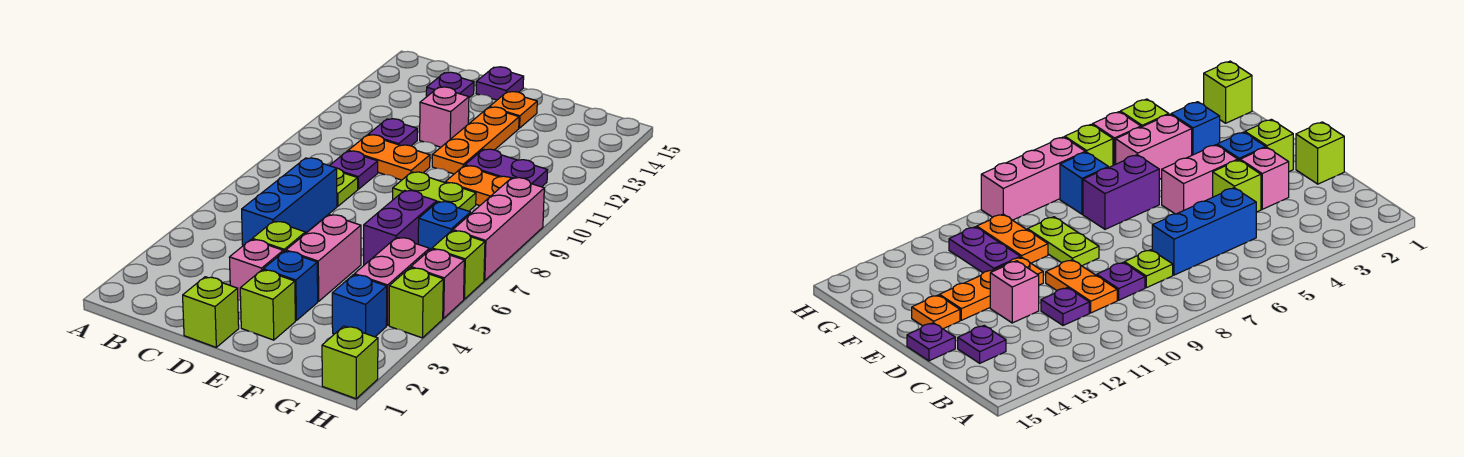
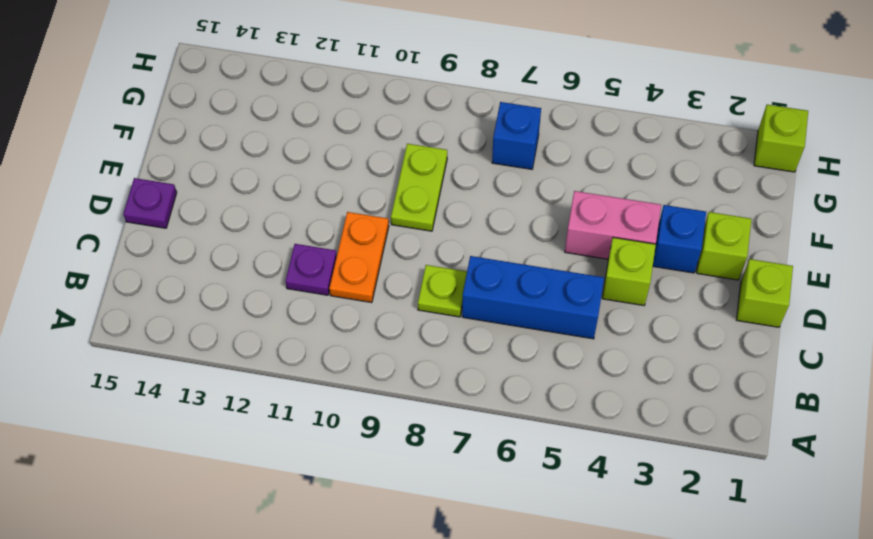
none -> purple plate C9 level 1
none -> purple plate C14 level 1
none -> pink brick D3 level 1

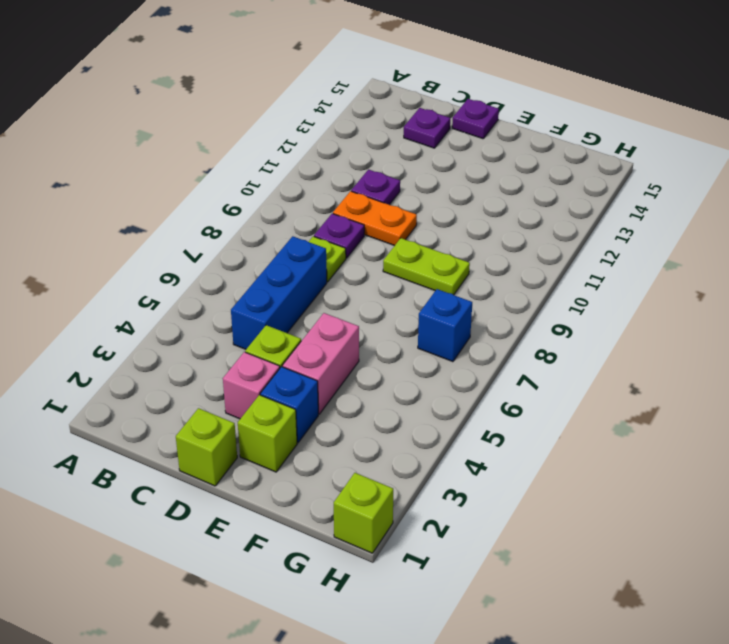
none -> pink brick D12 level 1
none -> orange plate E11:E13 level 1
none -> orange plate E14 level 1

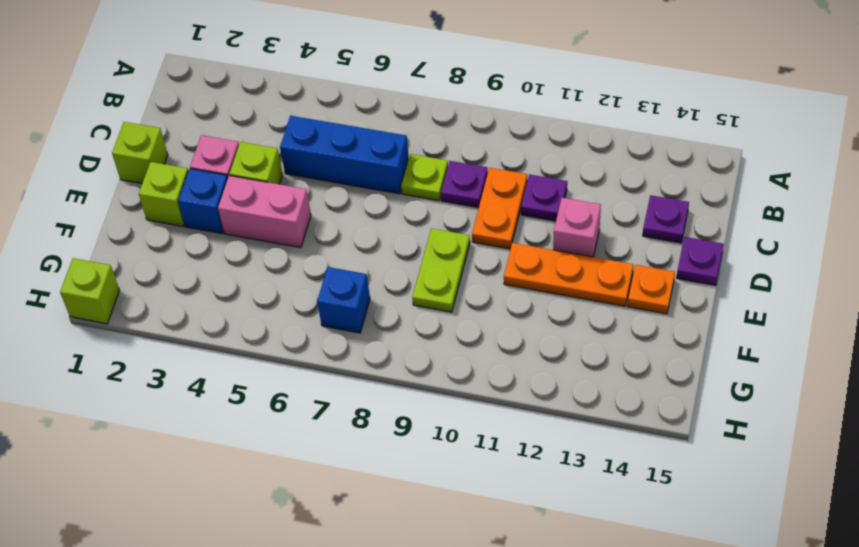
none -> purple brick F6:F7 level 1
none -> orange plate F10:G10 level 1
none -> purple plate F11:G11 level 1

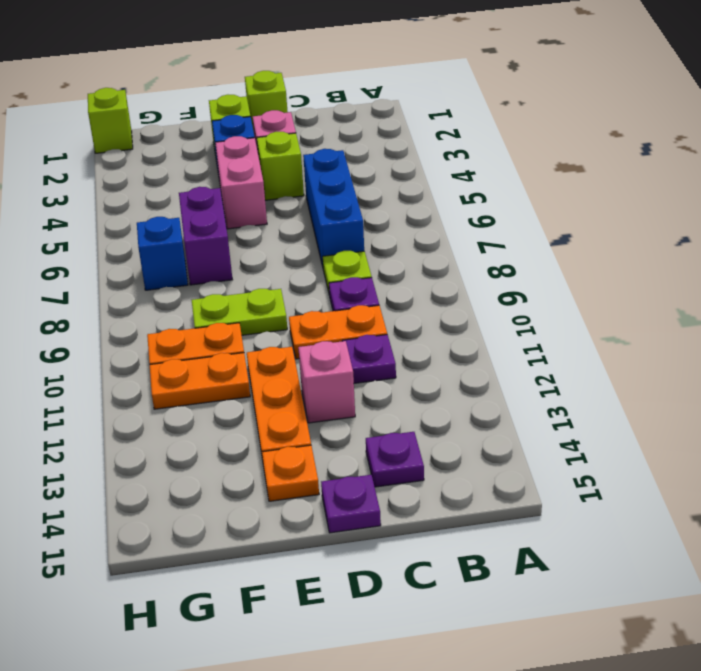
orange plate F11:G11 level 1 -> purple plate F11:G11 level 1
none -> blue brick G3 level 1
none -> pink brick G4:G5 level 1
none -> lime brick H4 level 1

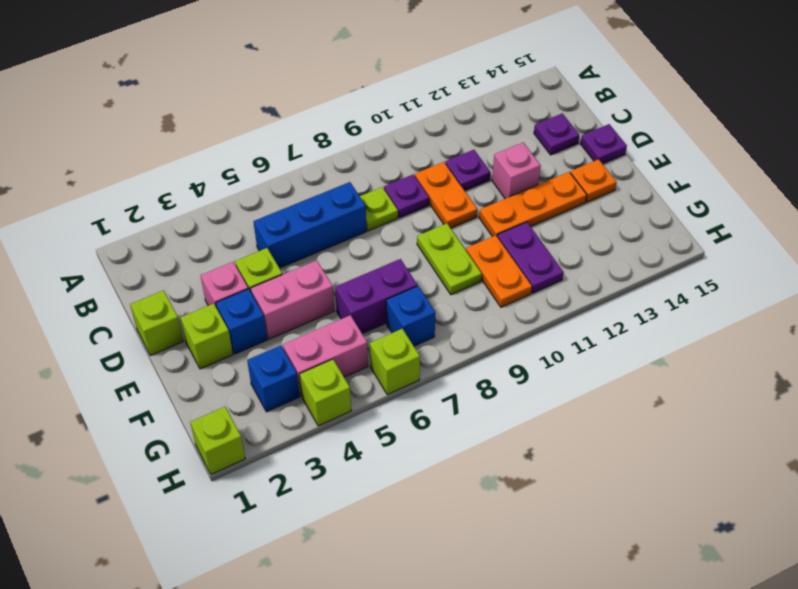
none -> pink brick H5 level 1
none -> pink brick H7:H9 level 1

